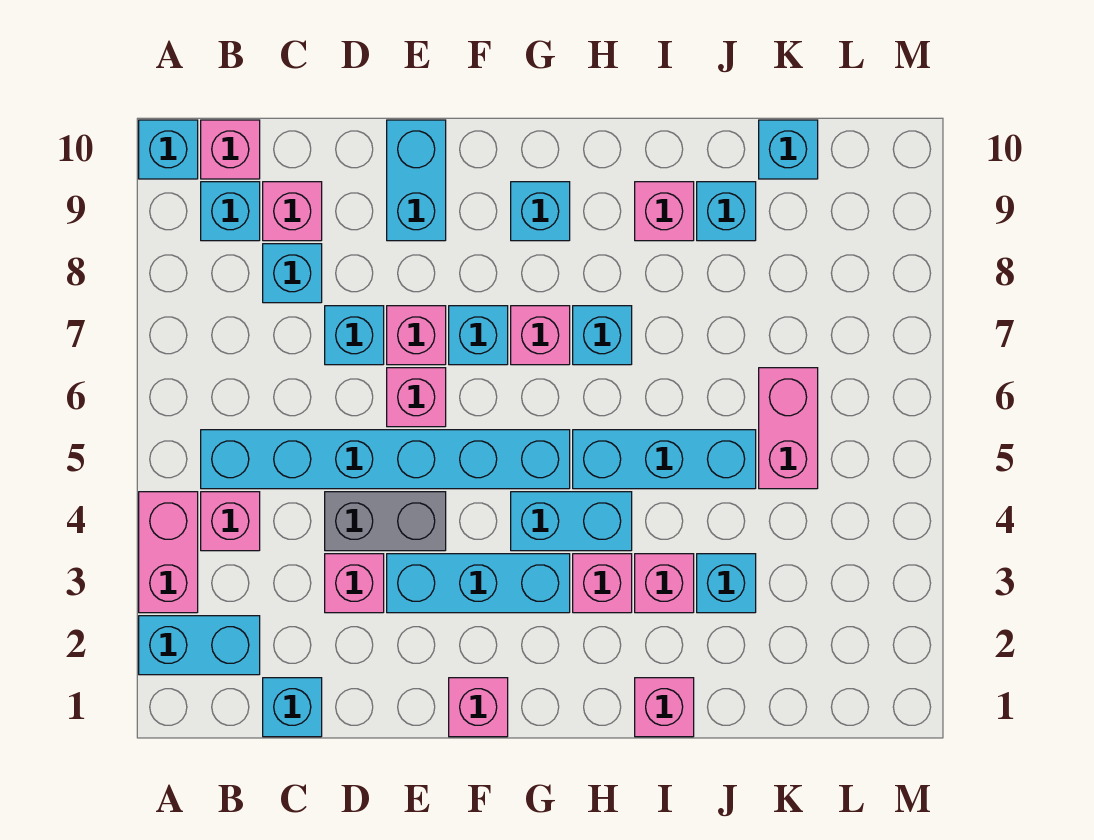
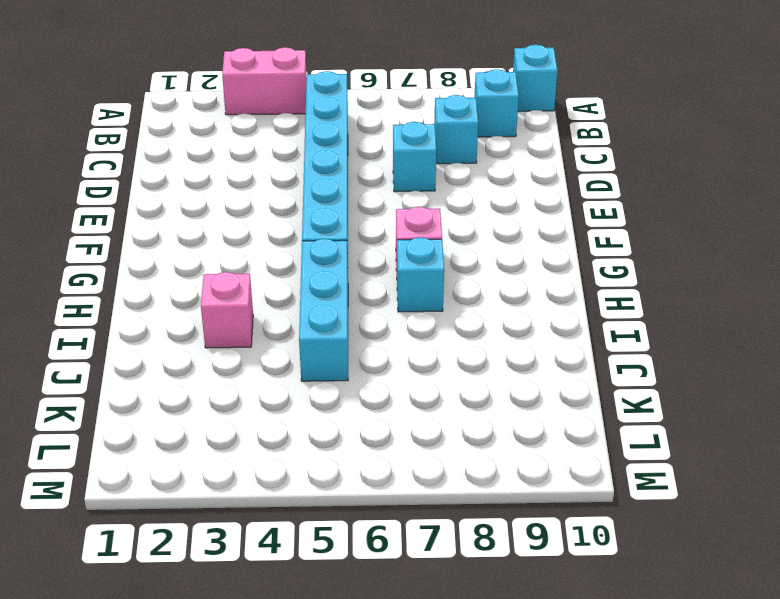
none -> cyan brick A2:B2 level 1
none -> pink brick B4 level 1
none -> pink brick B10 level 1
none -> cyan brick C1 level 1

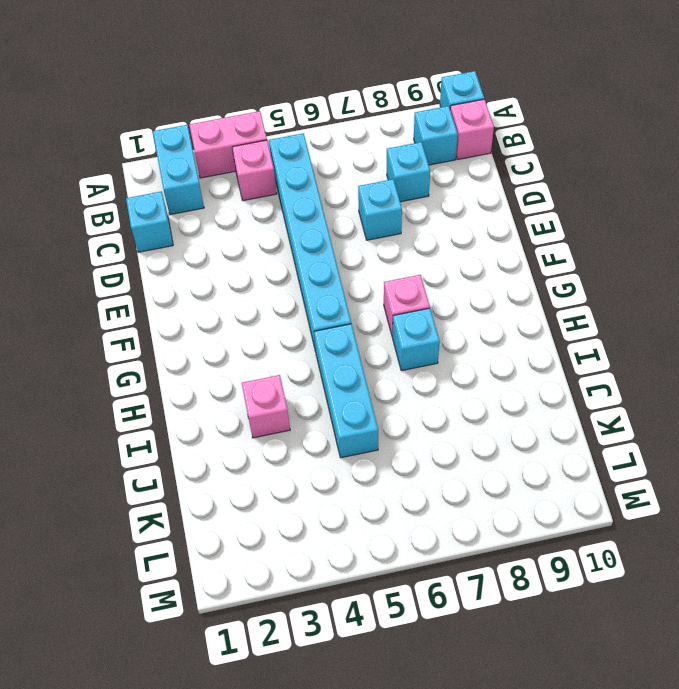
none -> pink brick C9 level 1
none -> pink brick D3 level 1
none -> grey brick D4:E4 level 1
none -> cyan brick E3:G3 level 1

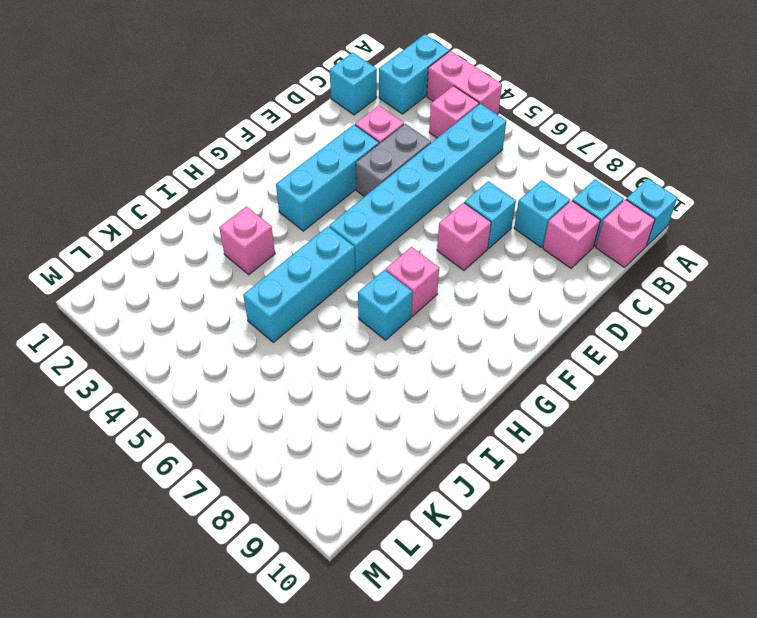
none -> pink brick E6 level 1
none -> cyan brick E9:E10 level 1
none -> pink brick F1 level 1
none -> cyan brick F7 level 1

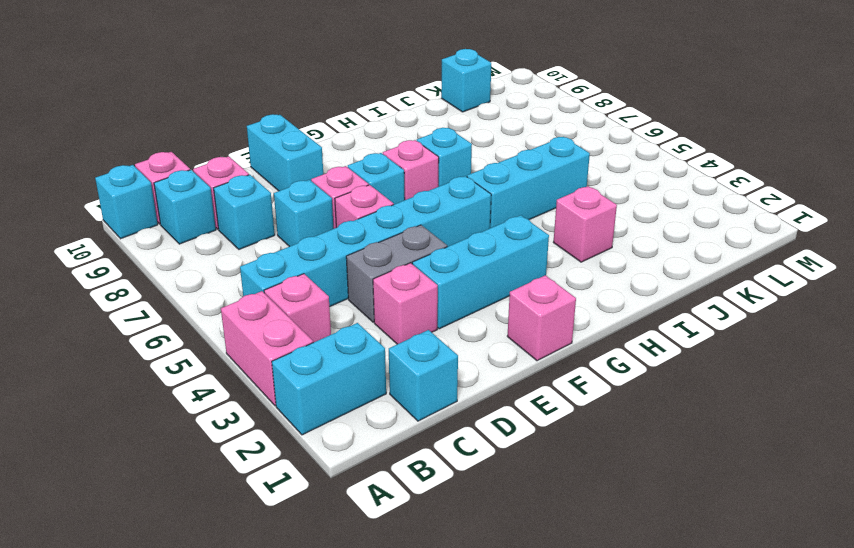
none -> cyan brick G4:H4 level 1
none -> cyan brick G9 level 1
none -> pink brick H3 level 1
none -> pink brick I1 level 1

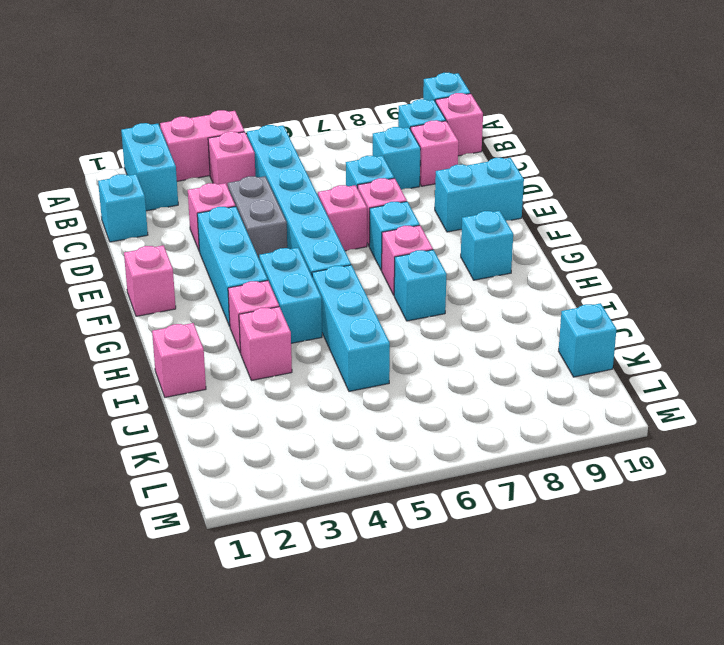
none -> pink brick I9 level 1
none -> cyan brick J3 level 1
none -> cyan brick J9 level 1
none -> pink brick K5:K6 level 1

